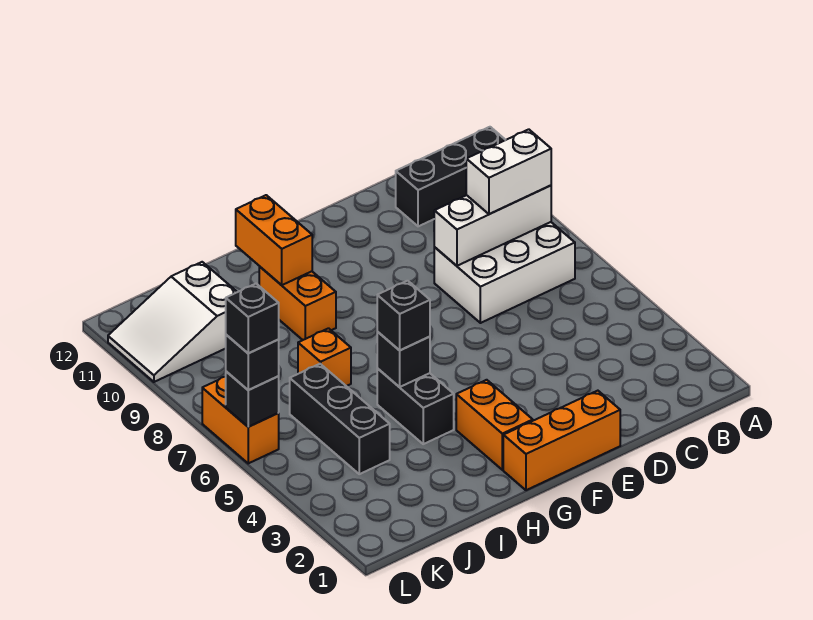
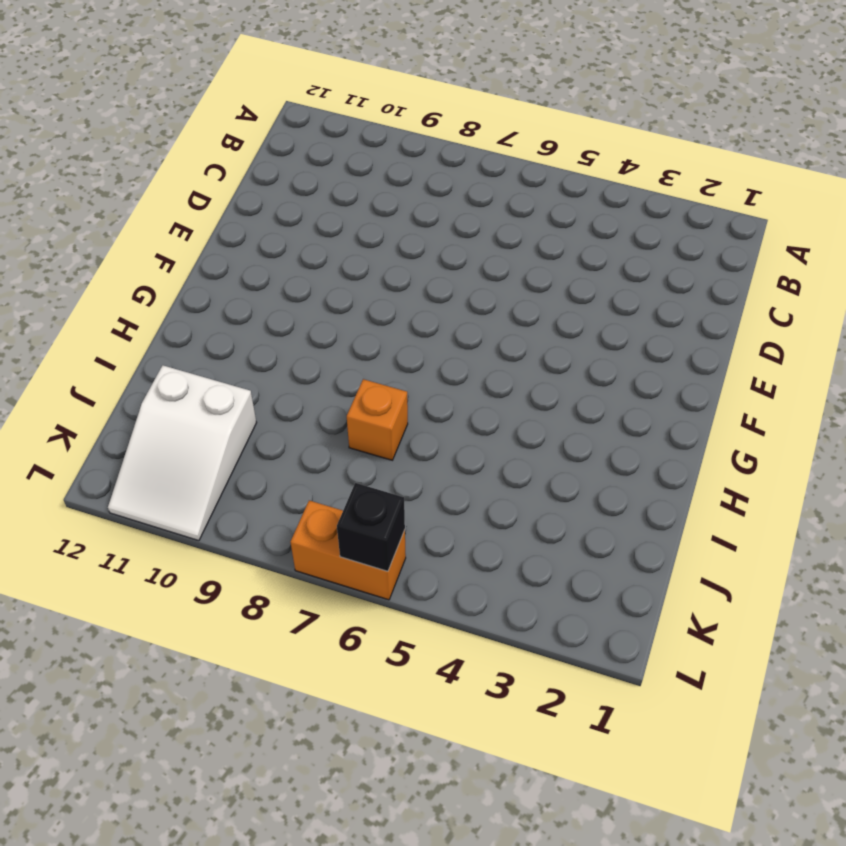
none -> black brick A11:C11 level 1
none -> white brick B7:D8 level 1
none -> orange brick E1:G1 level 1

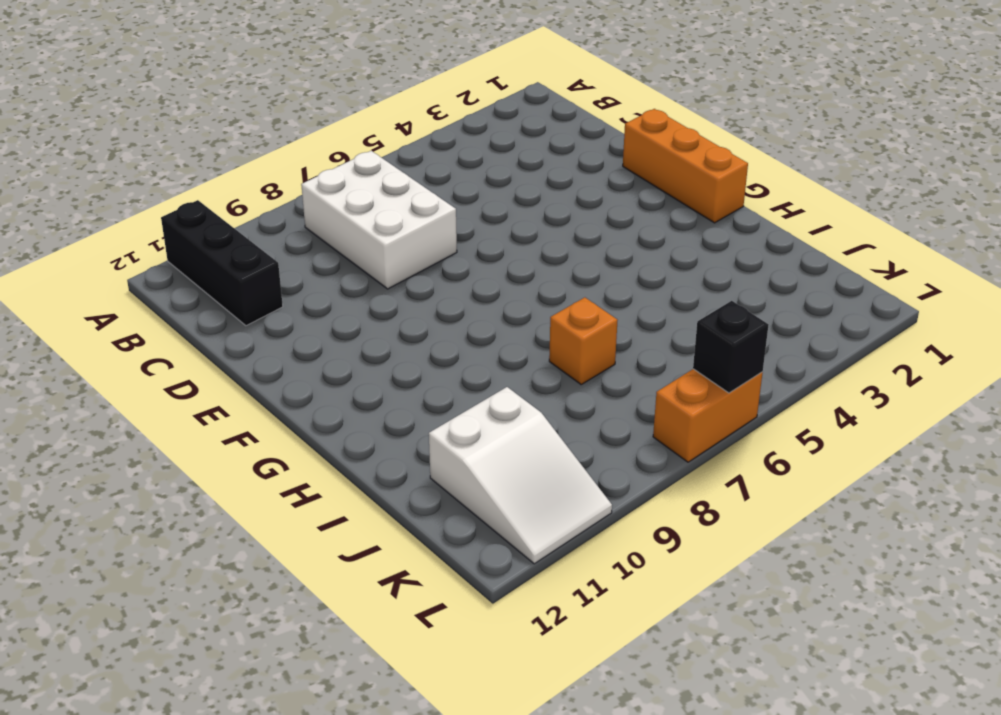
none -> orange brick G2:G3 level 1
none -> black brick H4:H5 level 1
none -> orange brick H9:H10 level 1

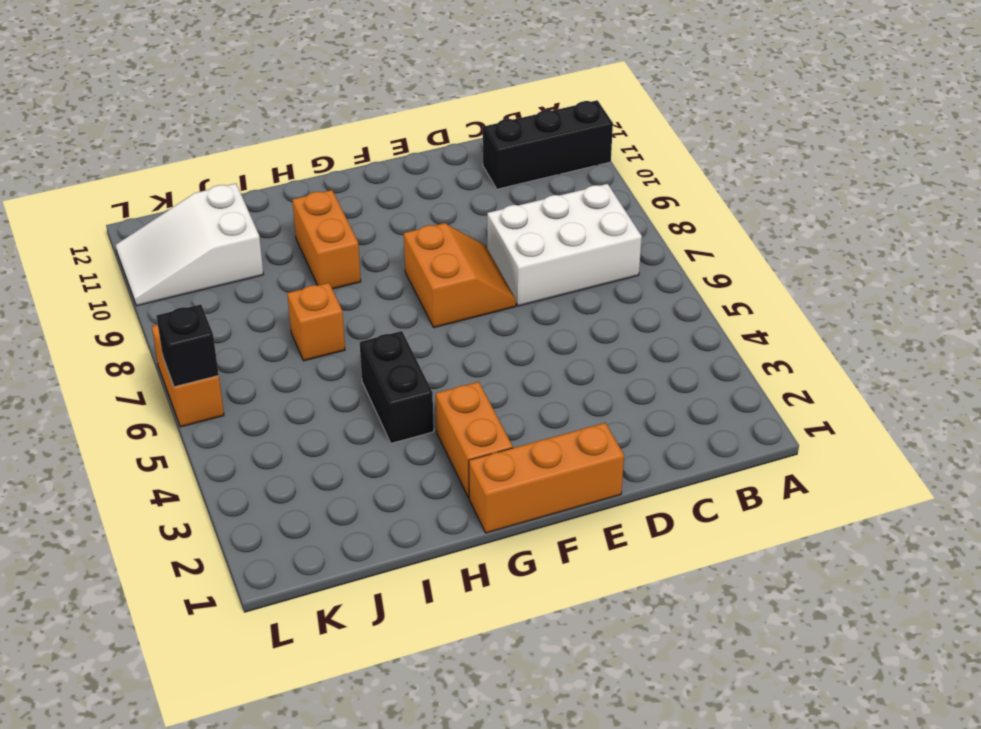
orange slope E7:F8 level 1 top F -> none
none -> black brick J4:J6 level 1
none -> white brick B8:D8 level 2
none -> black brick H5 level 2

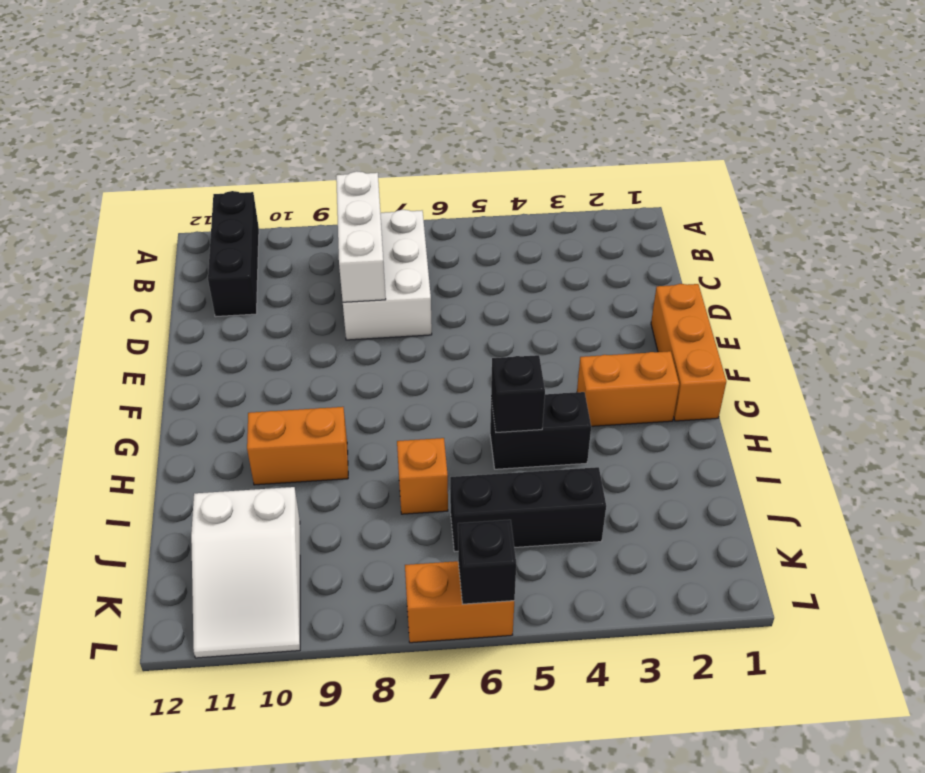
none -> orange brick H10:H11 level 2
none -> white brick B8:C8 level 3
none -> black brick H5 level 3

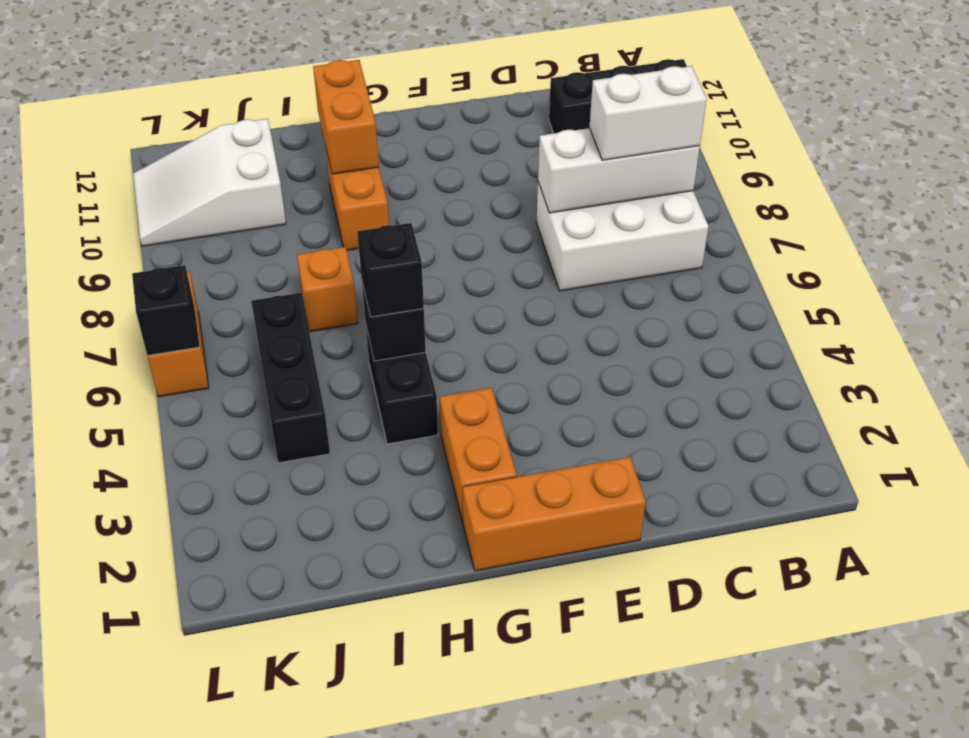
none -> black brick L6 level 3
none -> black brick L6 level 4

